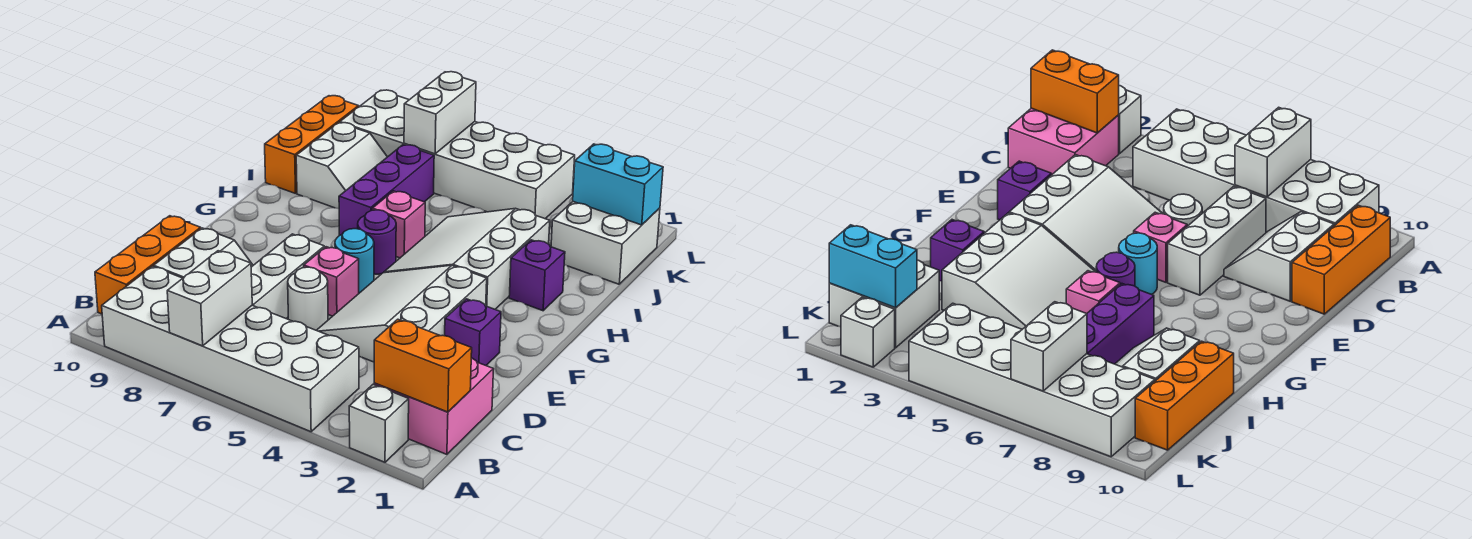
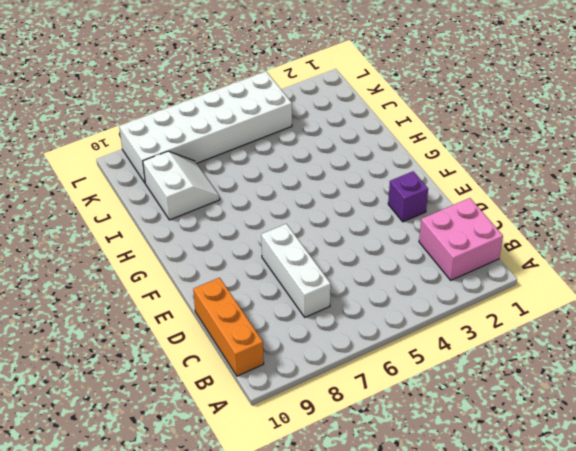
none -> white brick A2 level 1
none -> white brick A4:B9 level 1
none -> white slope C8:D9 level 1 top 9

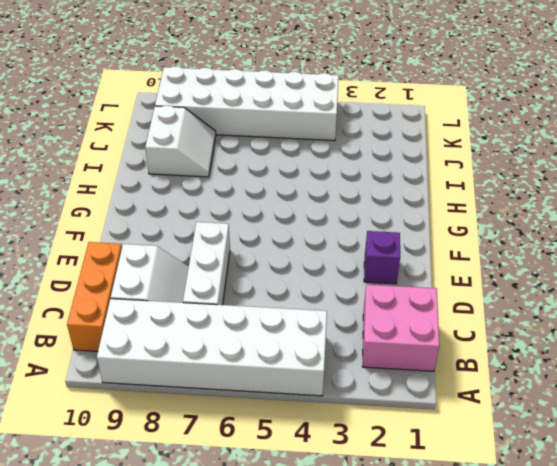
none -> white brick A2 level 1
none -> white slope D3:F5 level 1 top 3
none -> white round brick D6 level 1

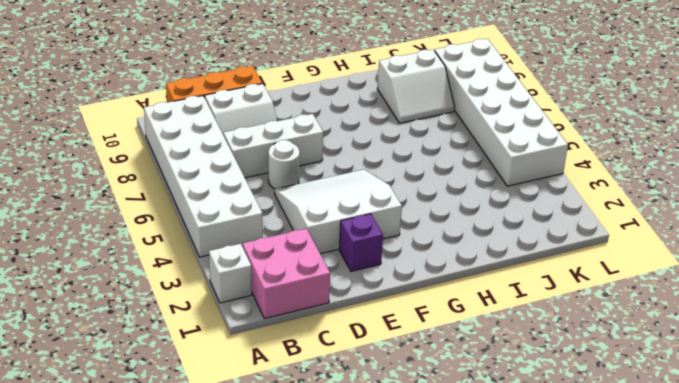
none -> pink brick E6 level 1
none -> cyan round brick F6 level 1
none -> white slope G3:I5 level 1 top 3

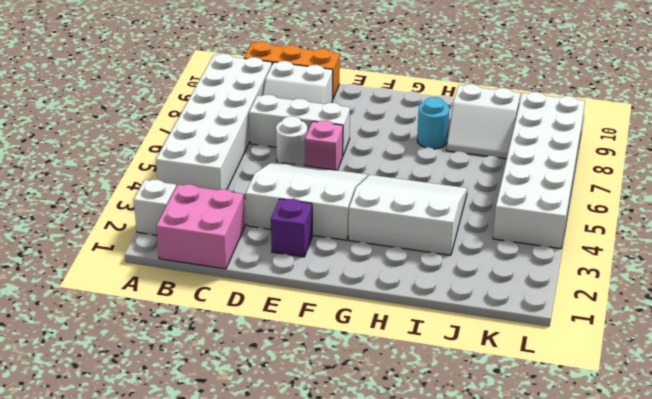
cyan round brick H8 level 1 -> cyan round brick F6 level 1
none -> purple round brick G6 level 1
none -> purple brick H2 level 1
none -> pink brick H6 level 1

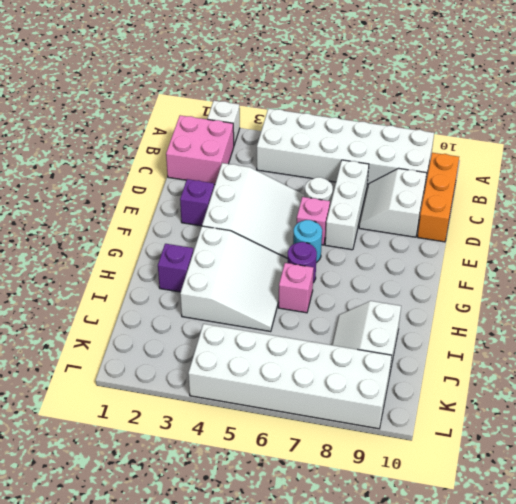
none -> purple brick H7:J7 level 1
none -> orange brick I10:K10 level 1
none -> white brick J1:K2 level 1

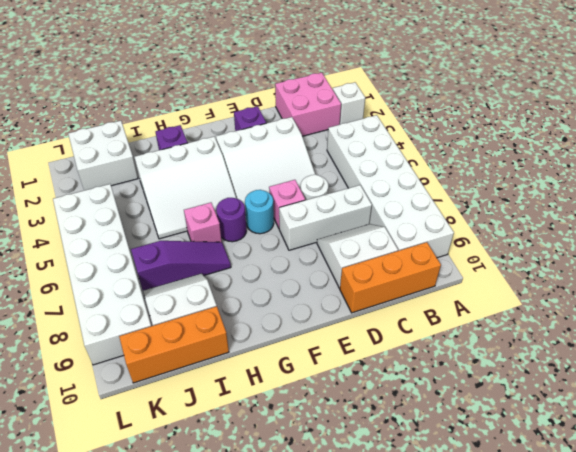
purple slope H7:J7 level 1 top J -> purple brick H7:J7 level 1
none -> white brick L2 level 1
none -> white brick A7:B7 level 2
none -> orange brick B1:B2 level 2

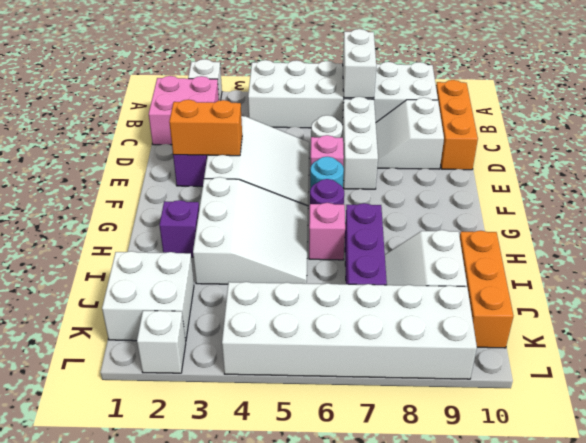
orange brick E2:E3 level 2 -> orange brick B1:B2 level 2
none -> cyan brick K1:K2 level 2
none -> white brick K7:L7 level 2

